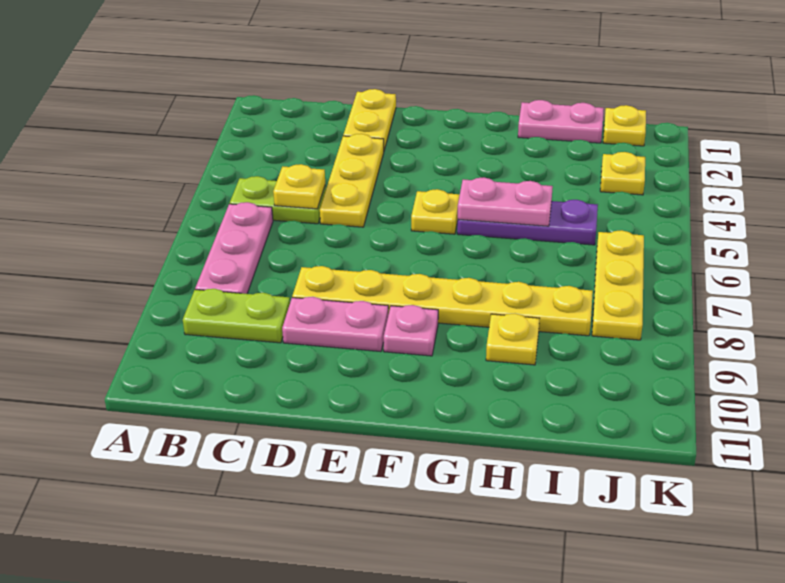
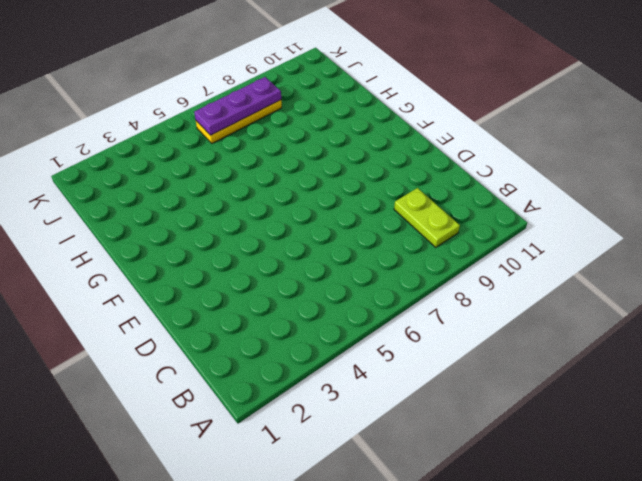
purple plate J6:J8 level 2 -> purple plate G5:I5 level 1
none -> lime plate B5:C5 level 1
none -> pink plate B6:B8 level 1
none -> yellow plate D1:D2 level 1

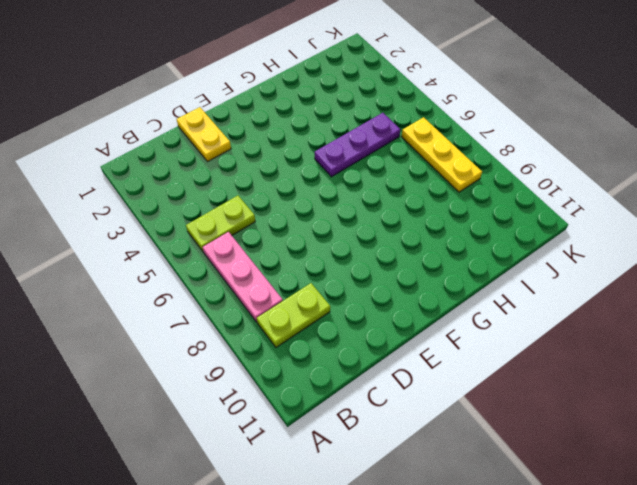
none -> yellow plate D3:D5 level 1
none -> yellow plate D8:I8 level 1
none -> pink plate D9:E9 level 1

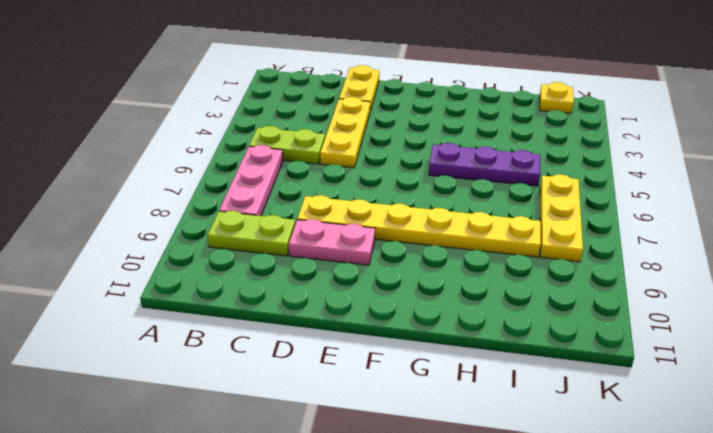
none -> yellow plate F5 level 1
none -> pink plate F9 level 1
none -> pink plate H1:I1 level 1

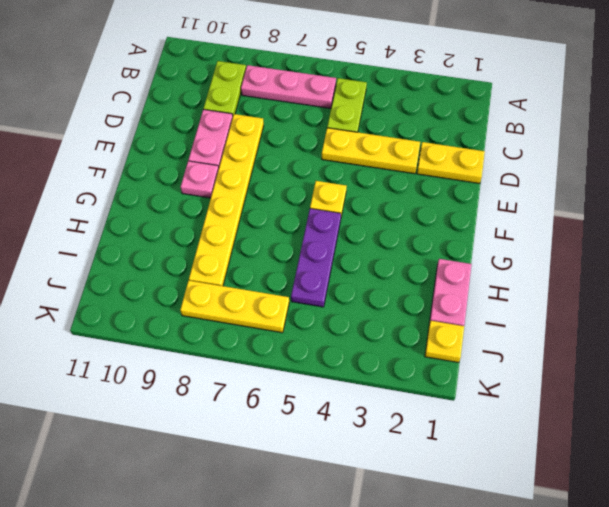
none -> yellow plate H9 level 1
none -> yellow plate J3 level 1
none -> yellow plate C5 level 2

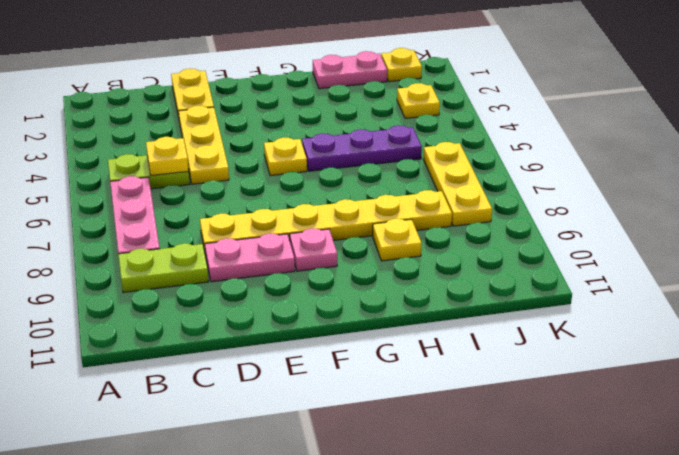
none -> pink plate G5:H5 level 2

